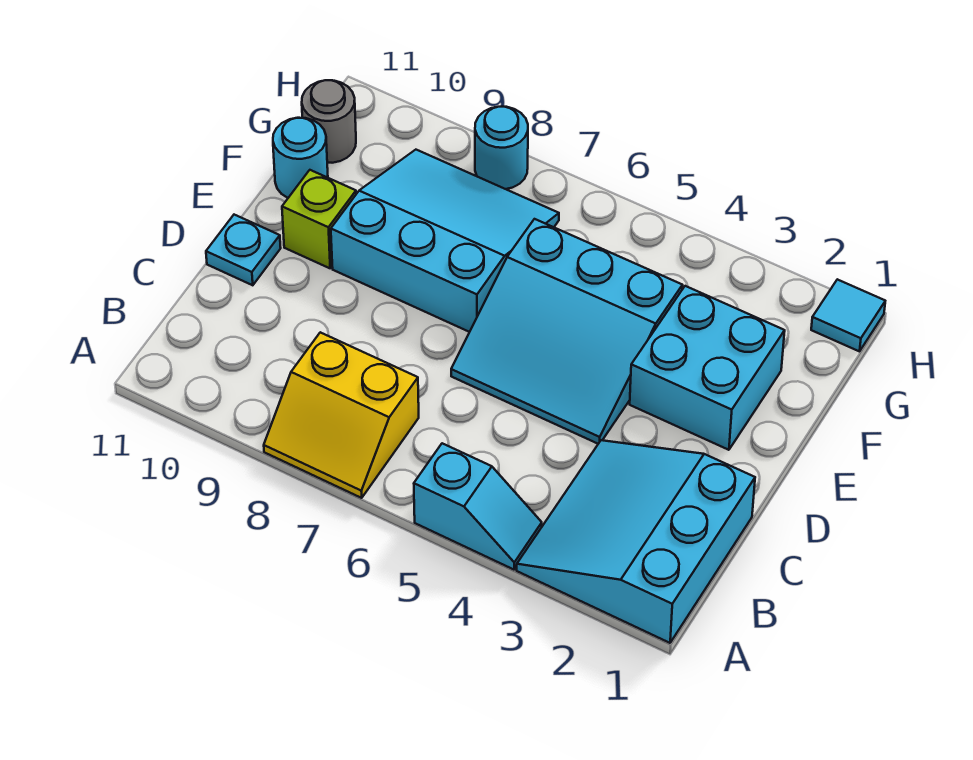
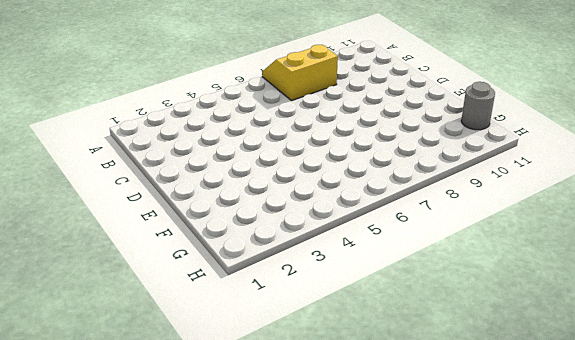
none -> cyan slope A1:C3 level 1 top 1
none -> cyan slope A4:A5 level 1 top 5
none -> cyan slope D4:F6 level 1 top F

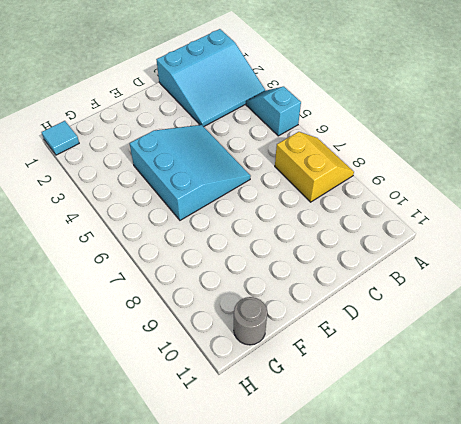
none -> cyan plate D11 level 1
none -> cyan brick E2:F3 level 1
none -> cyan slope E7:G9 level 1 top E

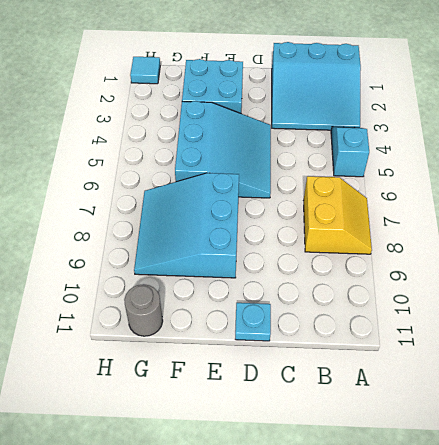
none -> lime brick E10 level 1
none -> cyan round brick F11 level 1
none -> cyan round brick H8 level 1

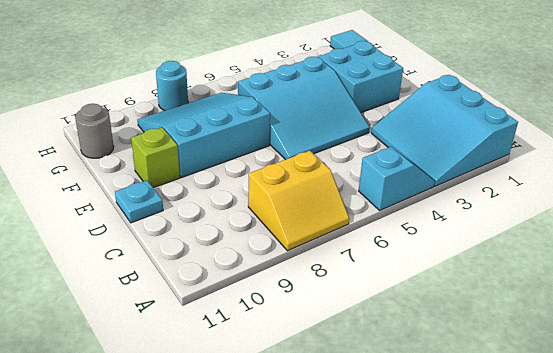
none -> cyan round brick F11 level 1

